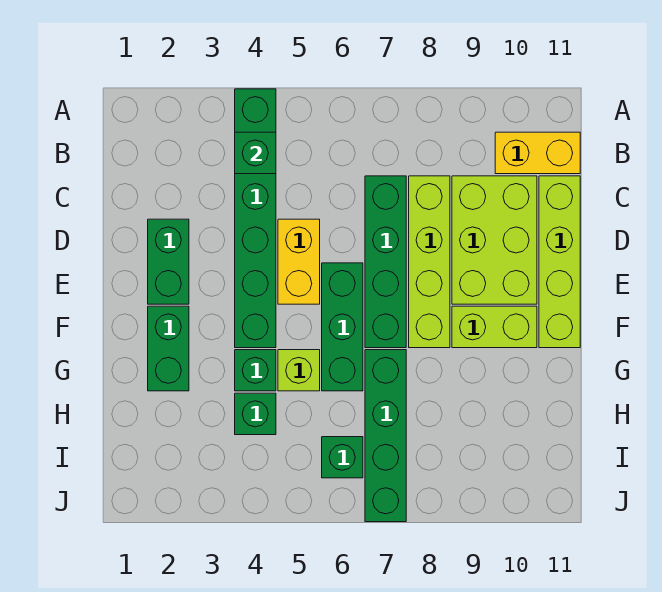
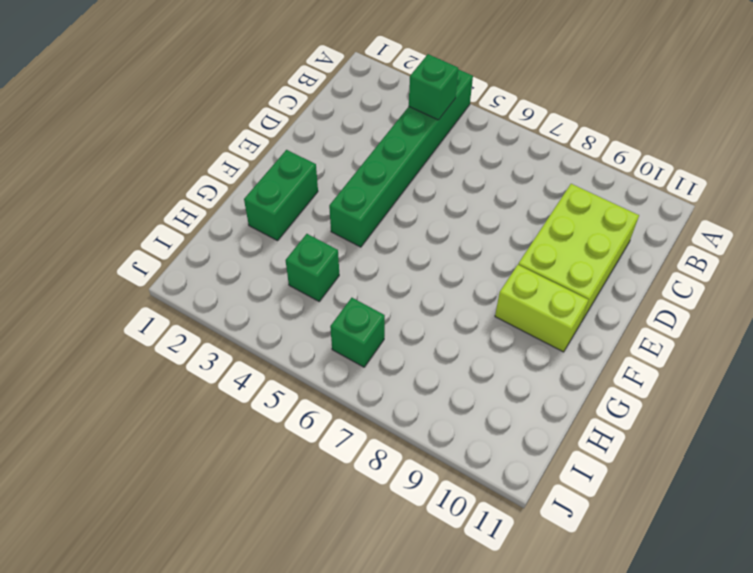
none -> yellow brick B10:B11 level 1
none -> green brick C7:F7 level 1
none -> lime brick C8:F8 level 1

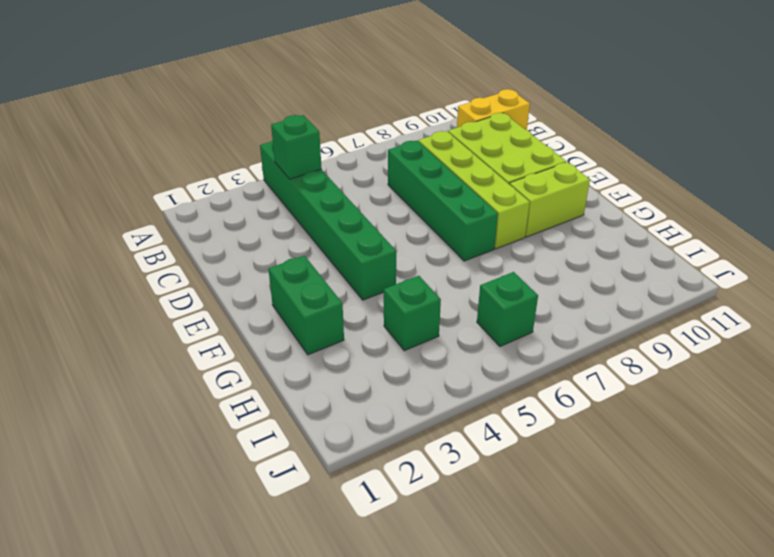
none -> lime brick C11:F11 level 1
none -> green brick D2:E2 level 1
none -> yellow brick D5:E5 level 1

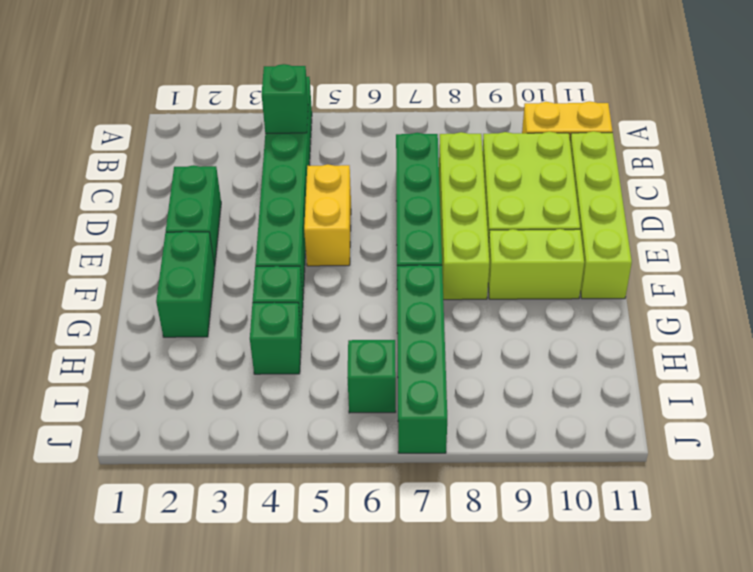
none -> green brick E6:G6 level 1
none -> lime brick G5 level 1

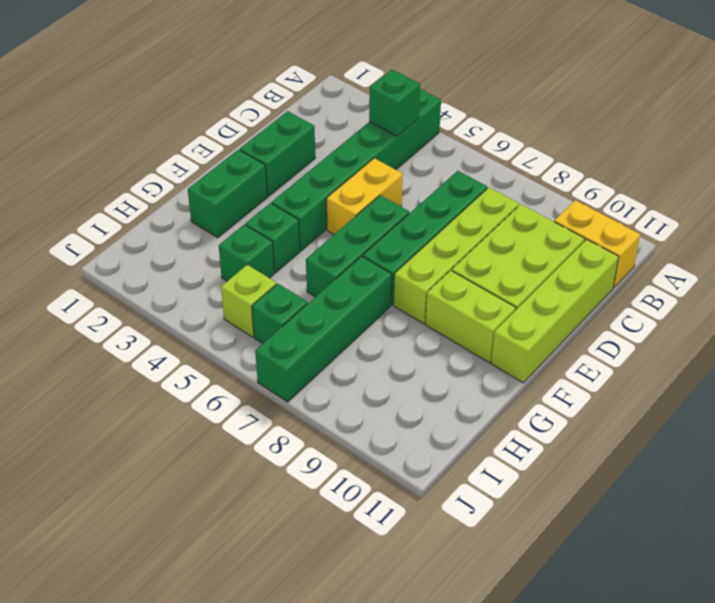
lime brick I5 level 1 -> lime brick G5 level 1

